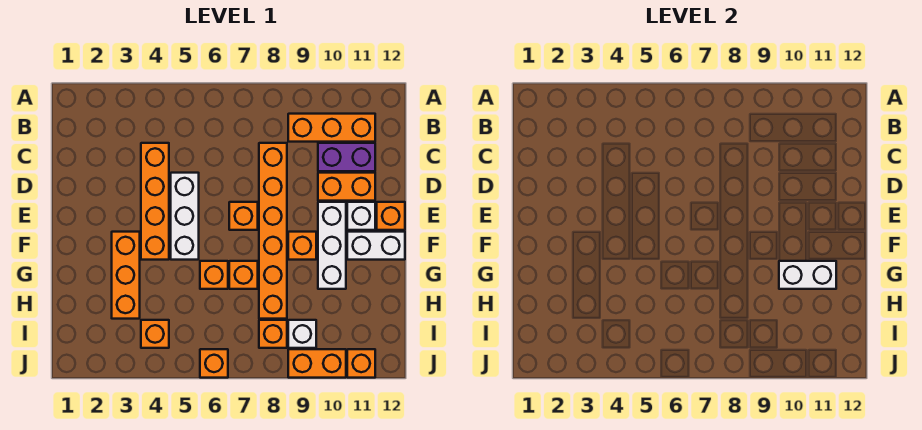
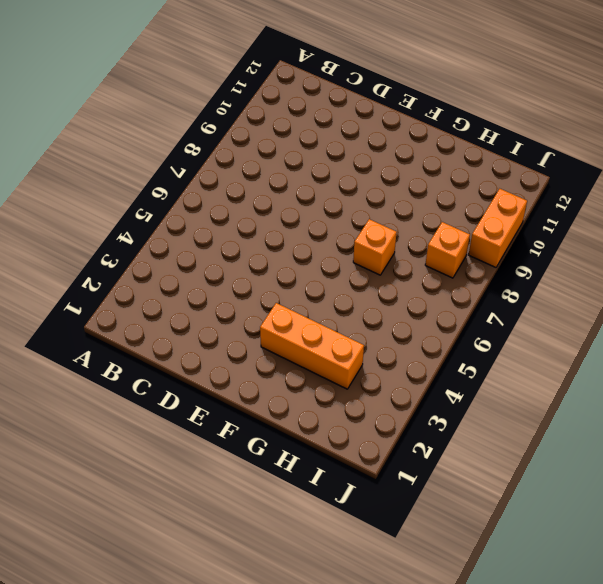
none -> orange brick B9:B11 level 1
none -> orange brick C4:F4 level 1
none -> orange brick C8:H8 level 1

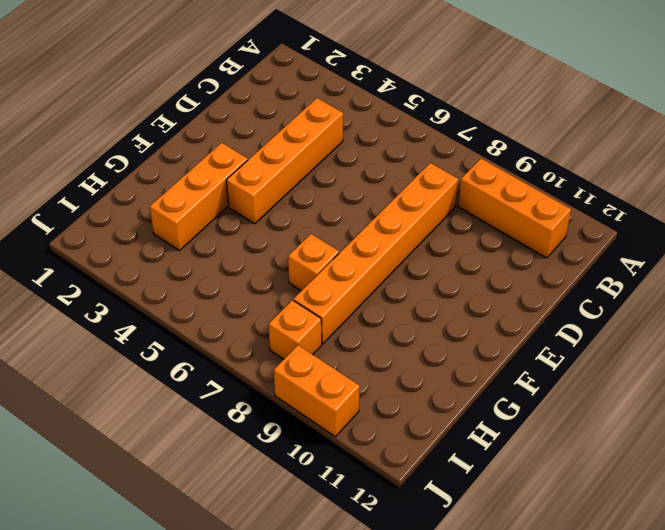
none -> purple brick C10:C11 level 1
none -> white brick D5:F5 level 1
none -> orange brick D10:D11 level 1

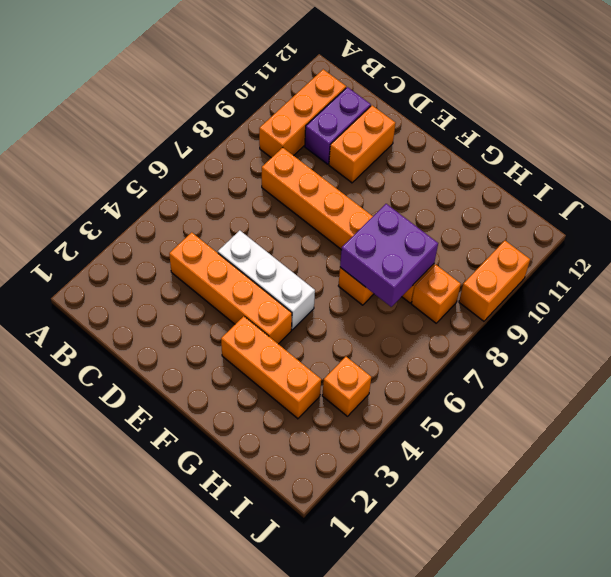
purple brick G7:H8 level 2 -> none
none -> orange brick E7 level 1
none -> white brick E10:G10 level 1
none -> white brick E11 level 1

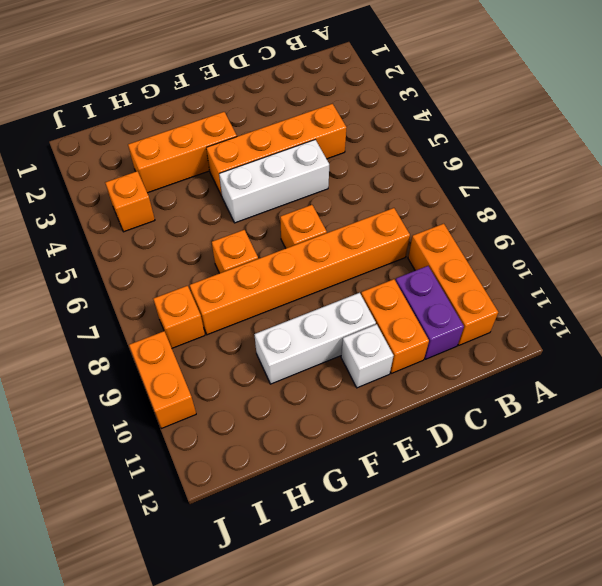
none -> orange brick E12 level 1
none -> orange brick F9 level 1
none -> white brick F11:F12 level 1

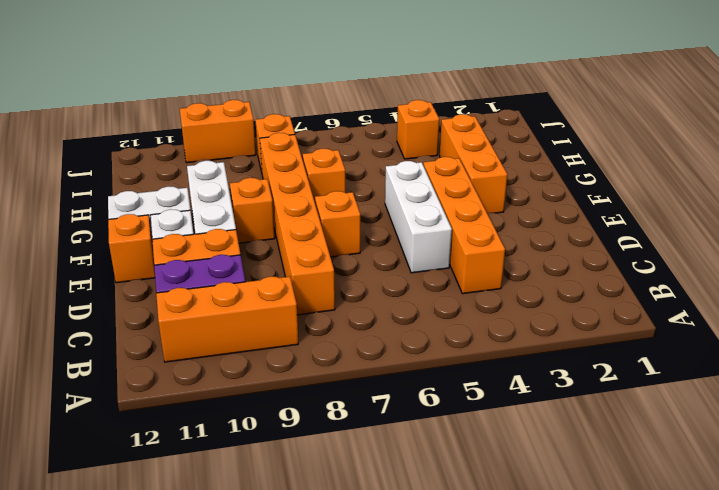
none -> orange brick G6 level 1
none -> white brick I9 level 1
none -> orange brick J6 level 1

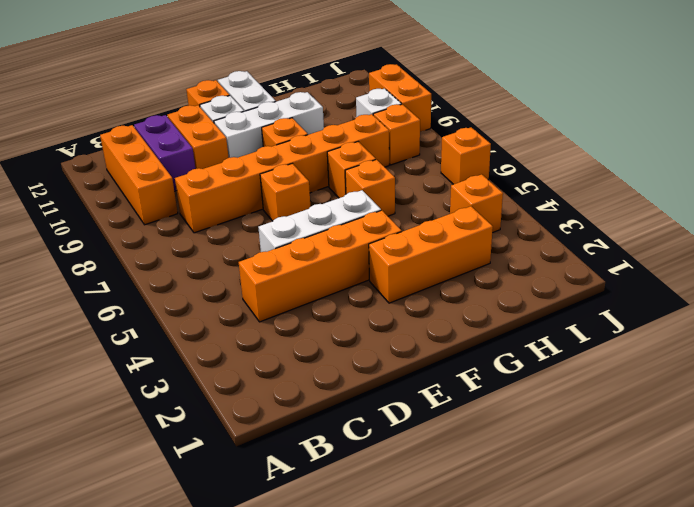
none -> orange brick J11 level 1
none -> white brick G10:G11 level 2

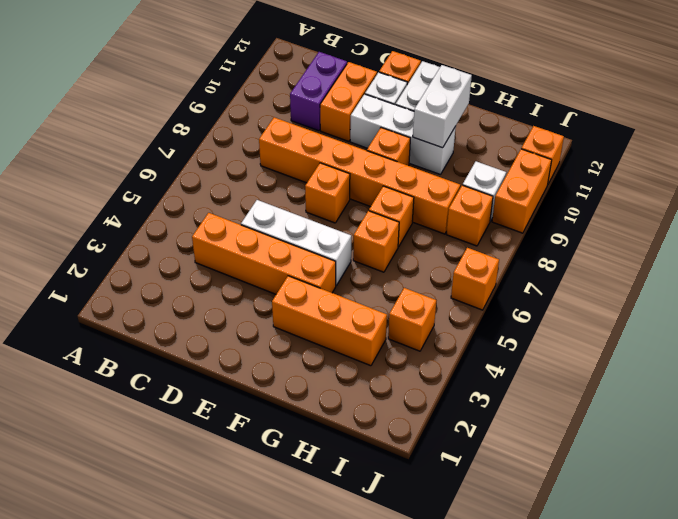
none -> orange brick B9:B11 level 1

